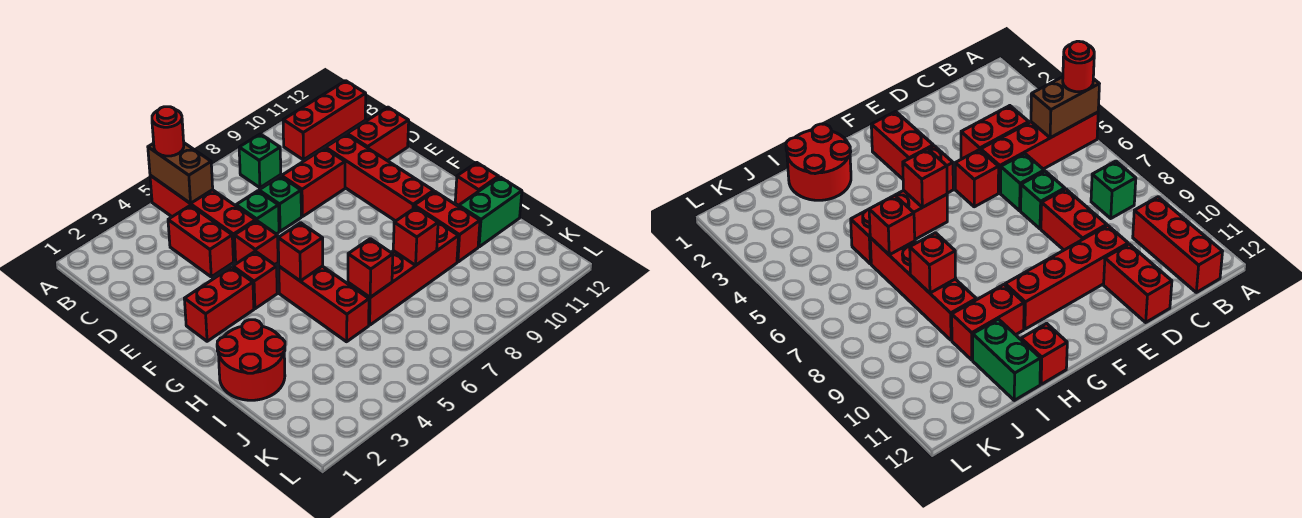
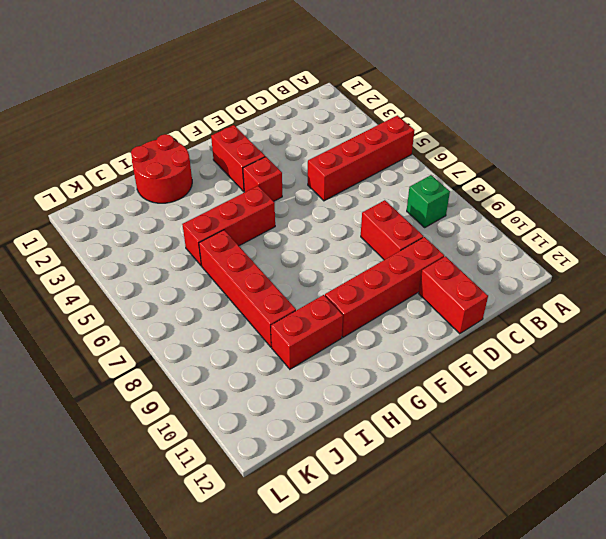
none -> red brick B10:B12 level 1
none -> red brick C4:D4 level 1
none -> green brick D6 level 1

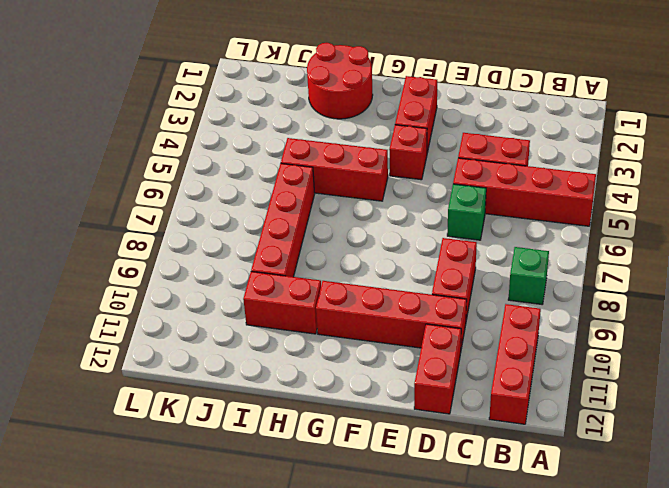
none -> green brick D7 level 1
none -> red brick E5 level 1
none -> red brick H12 level 1

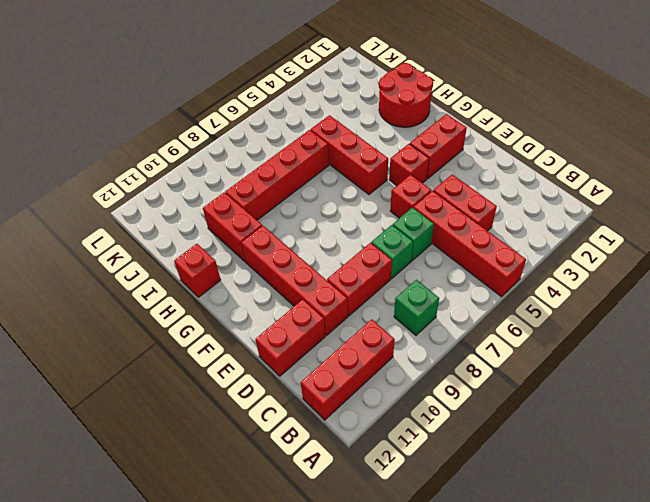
none -> green brick I11:I12 level 1
none -> brown brick A5:B5 level 2
none -> red brick G5 level 2

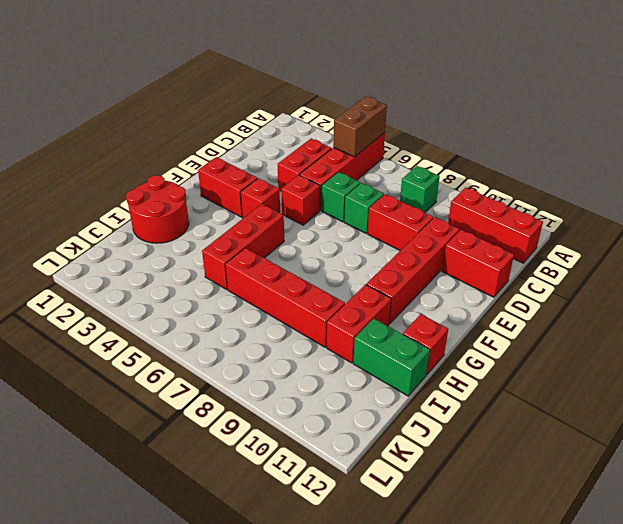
none -> red brick G5 level 2
none -> red brick I6 level 2
none -> red brick I8 level 2

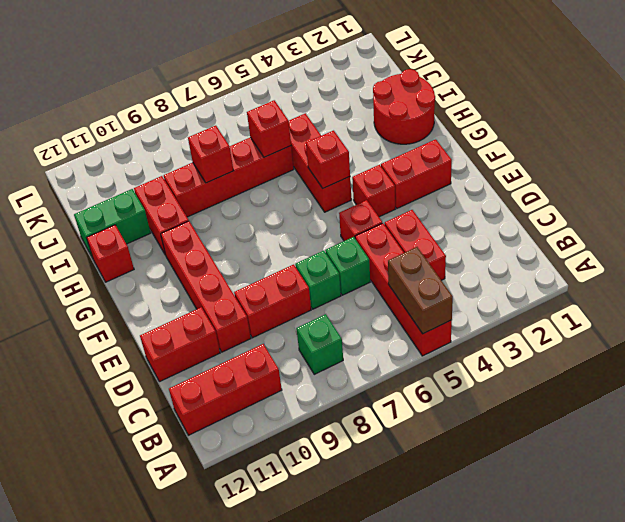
none -> red round brick A5 level 3

